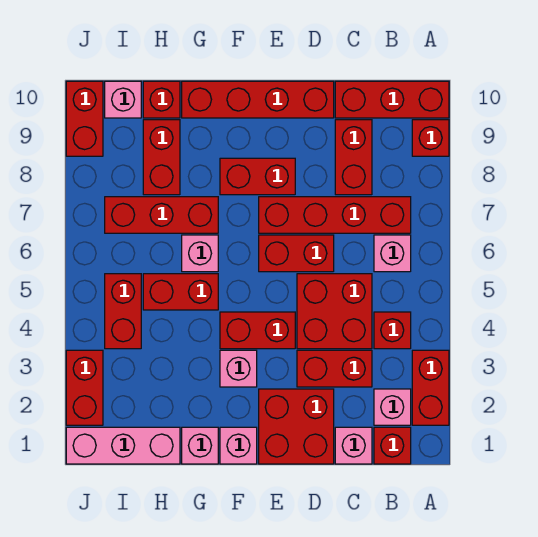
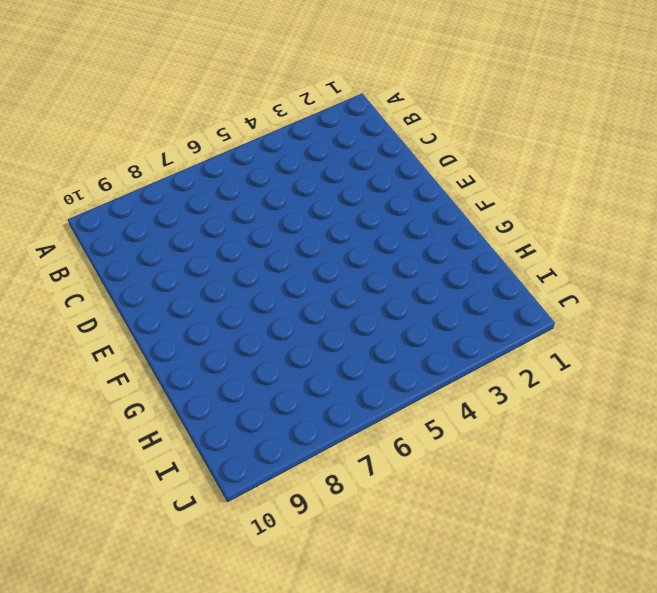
none -> red brick A2:A3 level 1
none -> red brick A9 level 1
none -> red brick A10:C10 level 1
none -> red brick B1 level 1

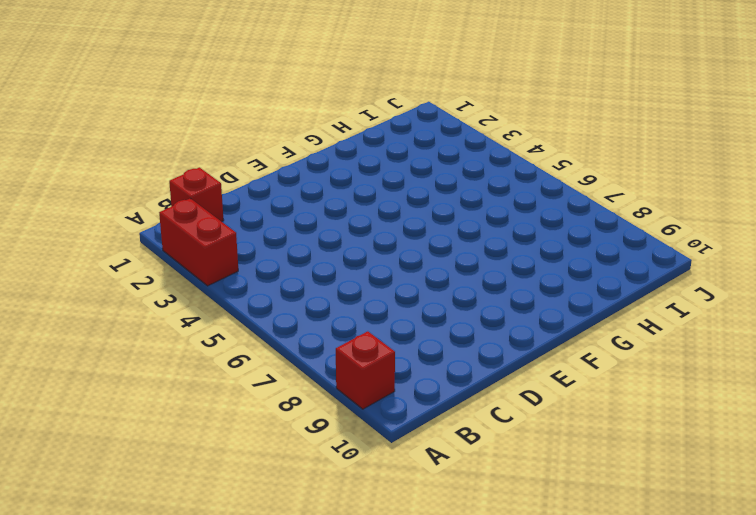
none -> red brick A10:C10 level 1
none -> pink brick B2 level 1
none -> red brick B4 level 1
none -> pink brick B6 level 1

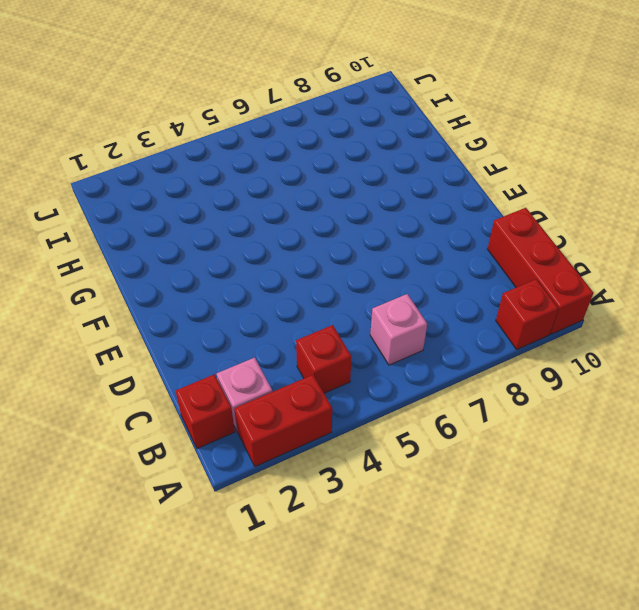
none -> red brick B7:E7 level 1
none -> pink brick C1 level 1
none -> red brick C3:D3 level 1
none -> red brick C4:D5 level 1

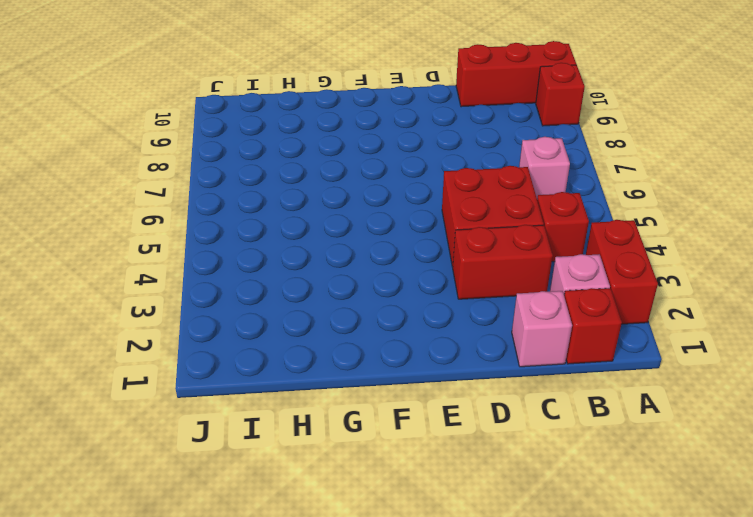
none -> red brick B7:E7 level 1
none -> red brick C8:C9 level 1
none -> red brick D1:E2 level 1
none -> red brick D6:E6 level 1

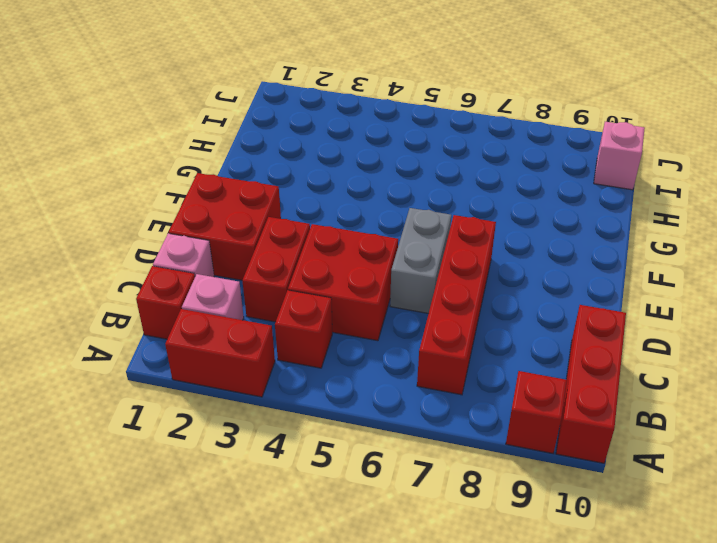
grey brick D6:E6 level 1 -> red brick D6:E6 level 1
none -> pink brick B6 level 1
none -> red brick C8:C9 level 1
none -> red brick D10:G10 level 1
none -> red brick E4:F4 level 1

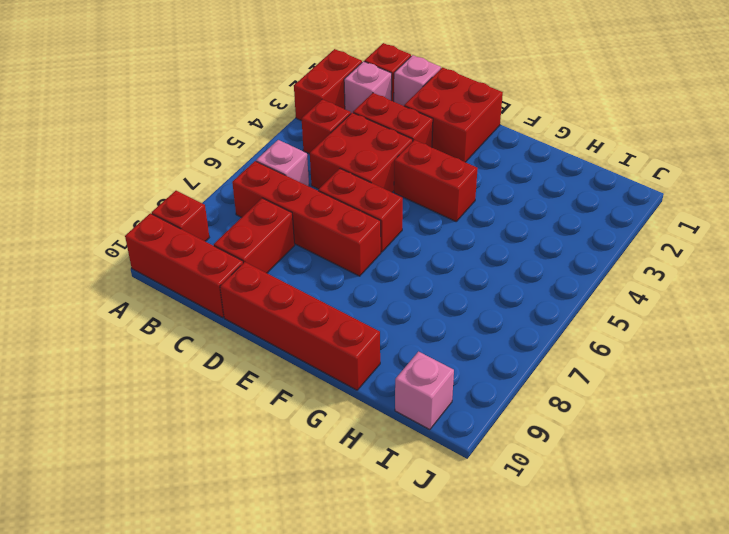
none -> red brick E8:F8 level 1
none -> pink brick F1 level 1
none -> pink brick F3 level 1
none -> pink brick G1 level 1

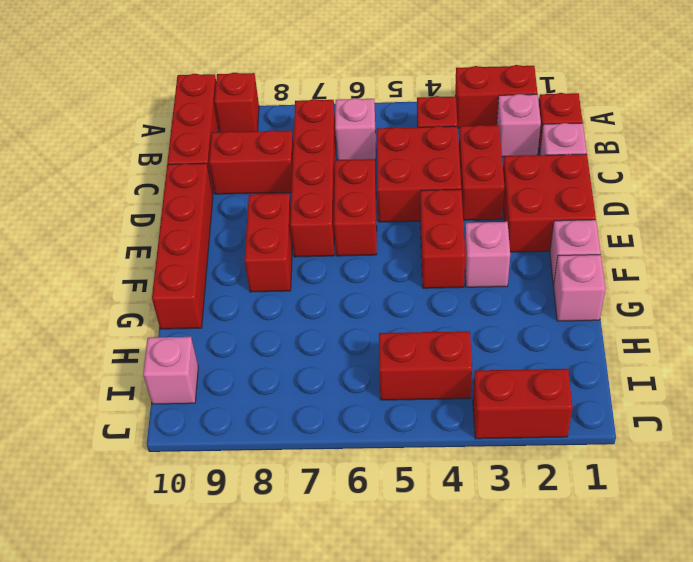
none -> red brick G5:H5 level 1
none -> pink brick G6 level 1
none -> red brick G7:I7 level 1
none -> pink brick H1:J1 level 1

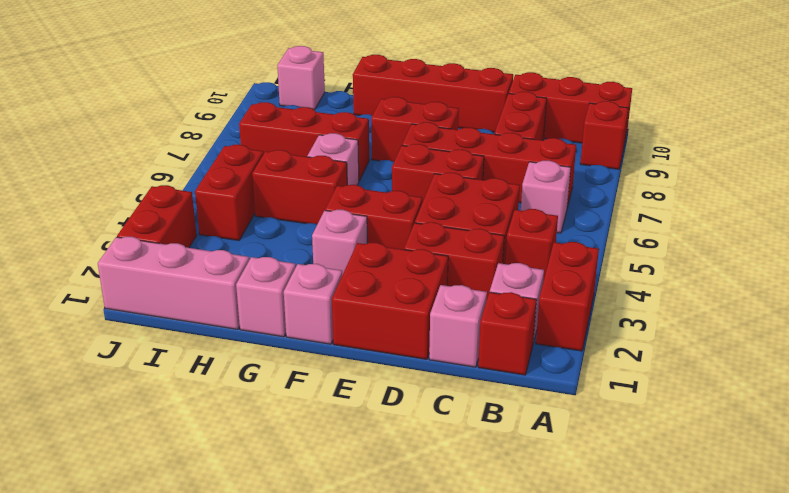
none -> red brick H8:H9 level 1
none -> red brick H10 level 1
none -> red brick J9:J10 level 1

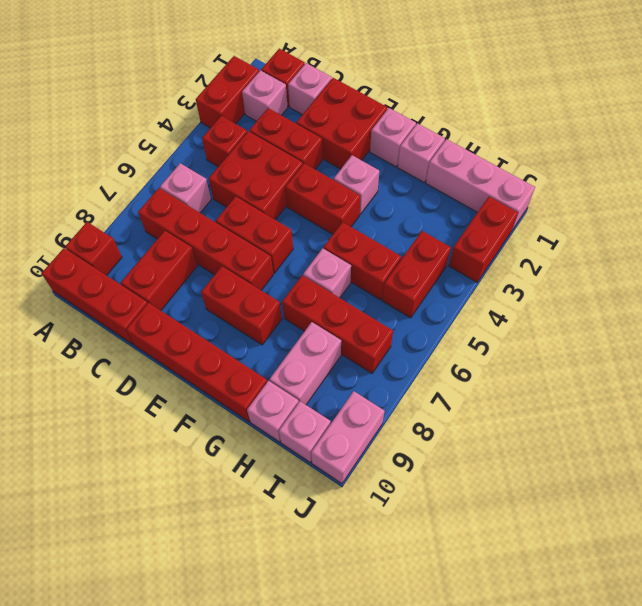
pink brick H8:H9 level 1 -> red brick H8:H9 level 1
pink brick H10 level 1 -> red brick H10 level 1
pink brick J9:J10 level 1 -> red brick J9:J10 level 1

